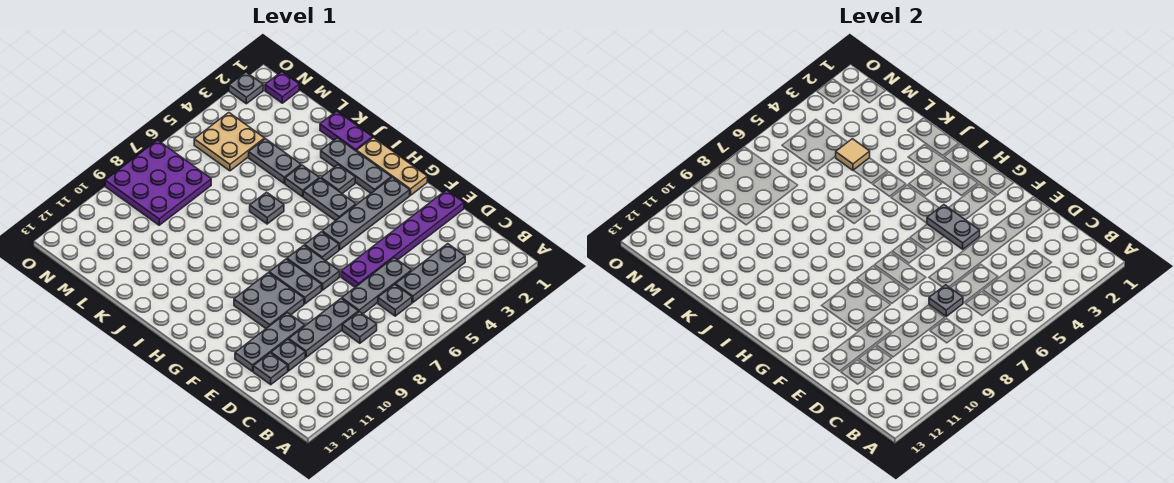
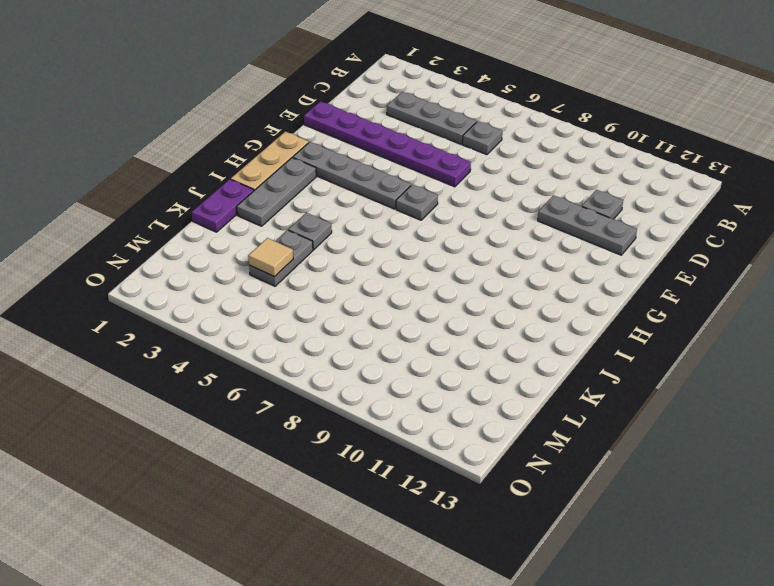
none -> grey plate C8 level 1
none -> grey plate D5:D7 level 1
none -> grey plate D8:D10 level 1

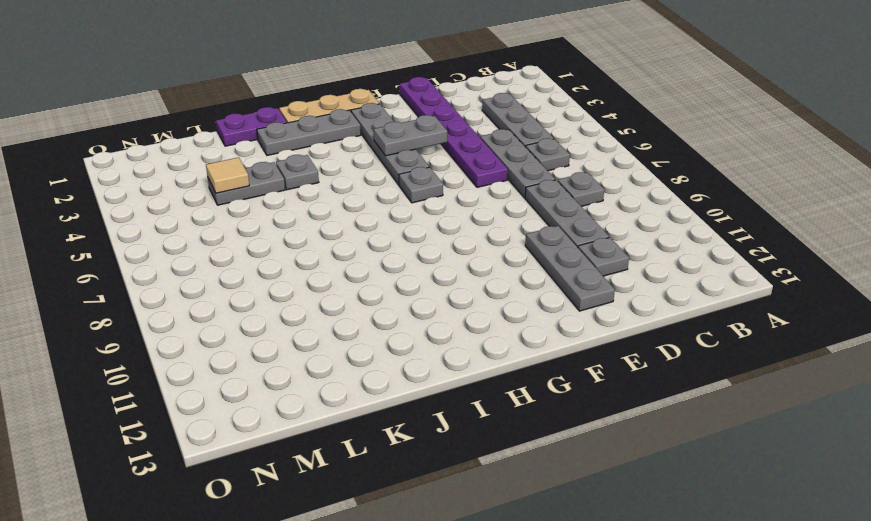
none -> grey plate D12 level 1
none -> grey plate F7:G7 level 1
none -> grey plate F8:G8 level 1

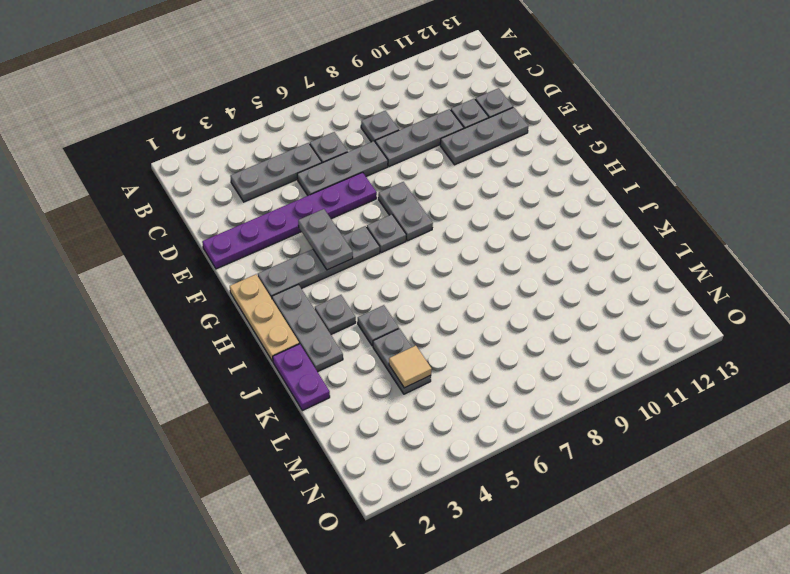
none -> grey plate F8:G8 level 1
none -> grey plate F9:G10 level 1
none -> grey plate H4:I4 level 1

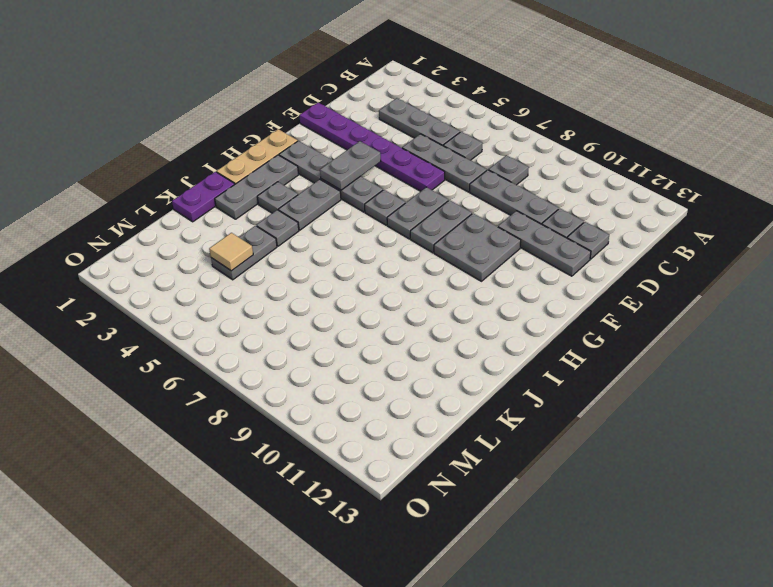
none -> grey plate J6 level 1
none -> tan plate M4:N5 level 1
none -> purple plate M7:O9 level 1

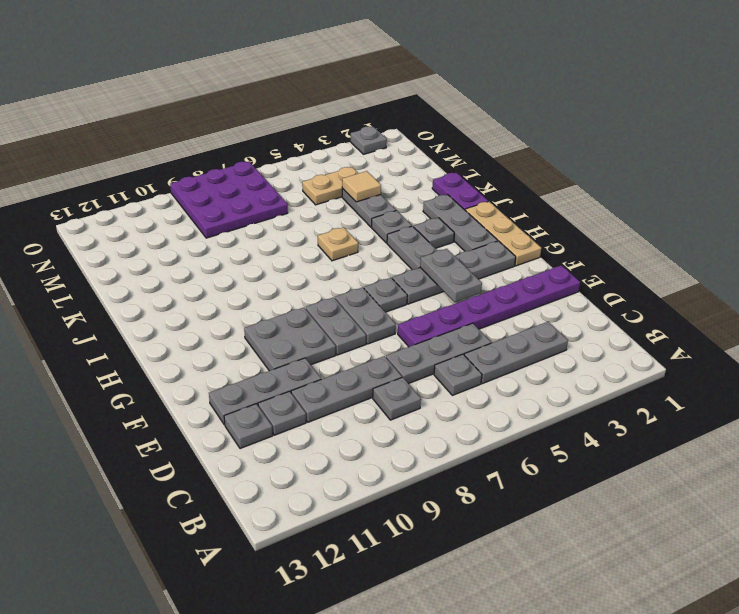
tan plate J6 level 1 -> grey plate J6 level 1
tan plate M4:M5 level 1 -> tan plate M4:N5 level 1
none -> purple plate N1 level 1
none -> grey plate D7 level 2

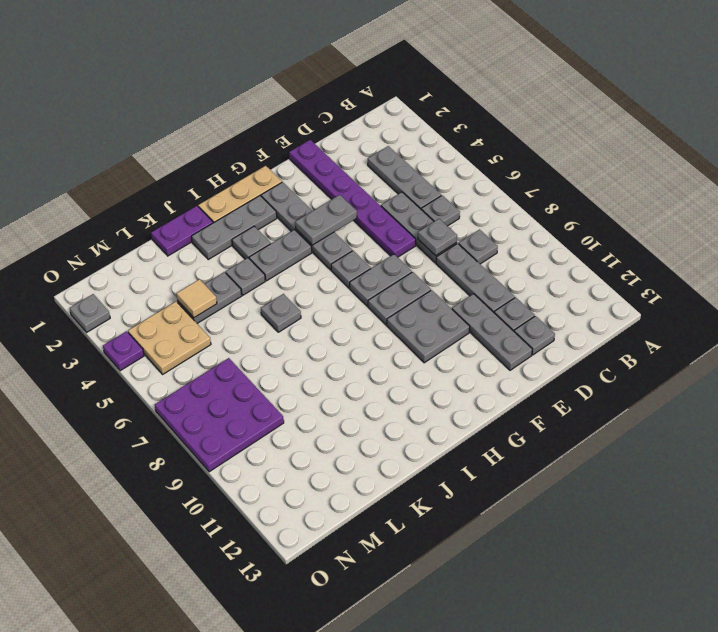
purple plate O4 level 1 -> purple plate N1 level 1

